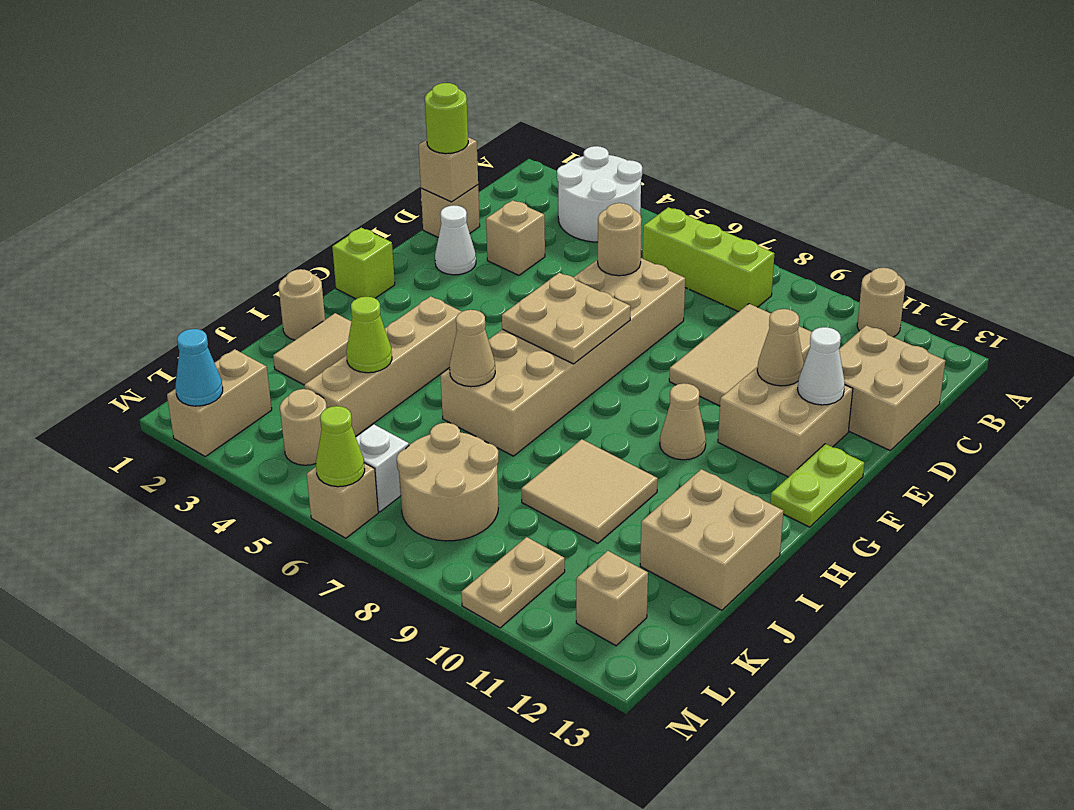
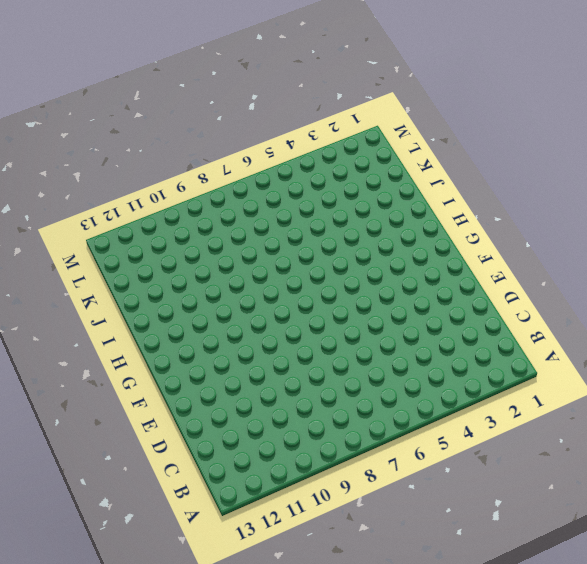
none -> white round brick A3:B4 level 1
none -> tan round brick A11 level 1
none -> lime brick B6:B8 level 1
none -> tan tile C9:E10 level 1

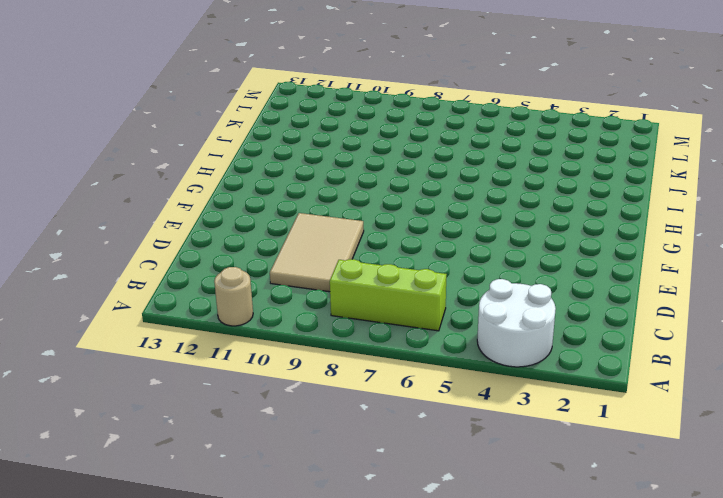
none -> tan brick C12:D13 level 1
none -> tan brick D1 level 1
none -> tan brick D3 level 1
none -> tan brick D6:I7 level 1

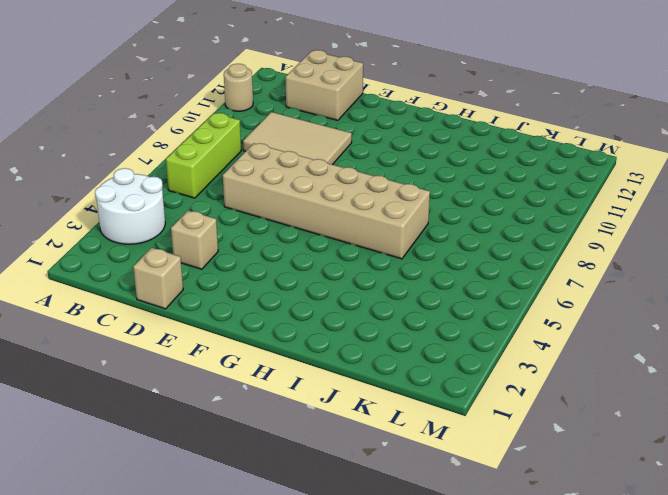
none -> white cone E2 level 1
none -> tan brick E11:F12 level 1
none -> lime plate F13:G13 level 1
none -> lime brick G1 level 1

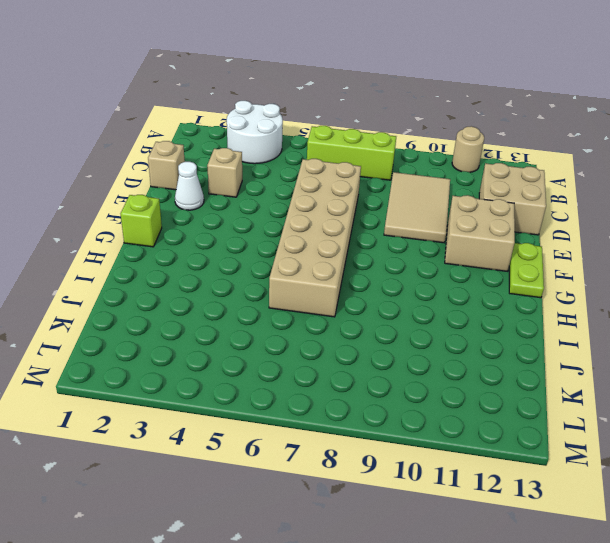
none -> tan cone G10 level 1
none -> tan brick H4:K4 level 1
none -> tan round brick I1 level 1
none -> tan tile I2:J2 level 1

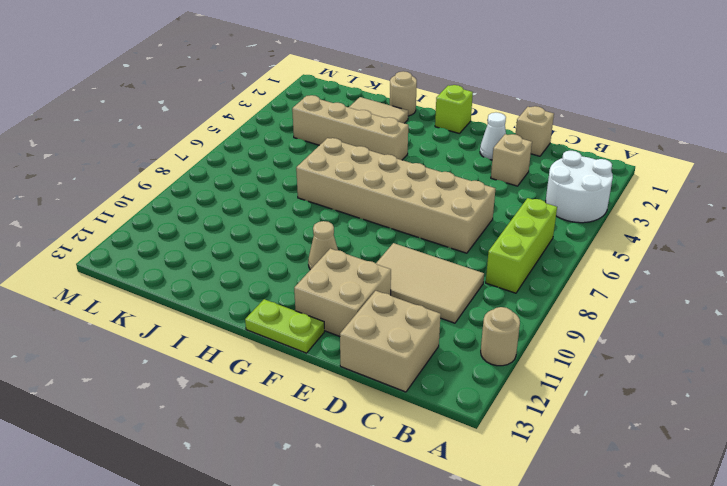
none -> tan tile I9:J10 level 1
none -> tan brick I12:J13 level 1
none -> tan round brick K7:L8 level 1
none -> tan brick L2:M2 level 1

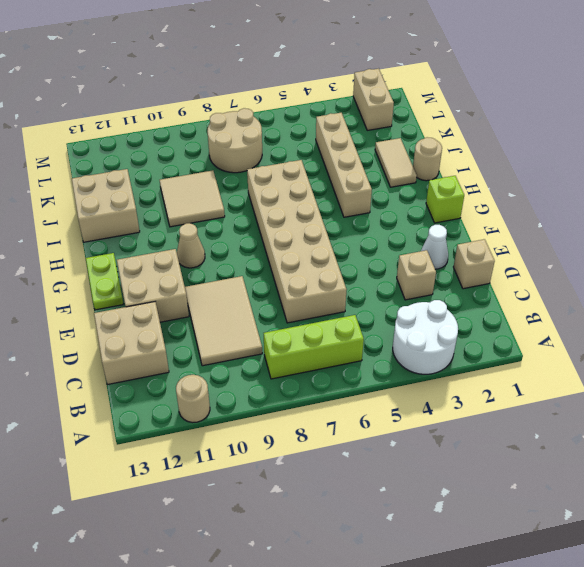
none -> tan round brick L4 level 1
none -> white brick L6 level 1
none -> tan plate L10:M10 level 1
none -> tan brick L12 level 1

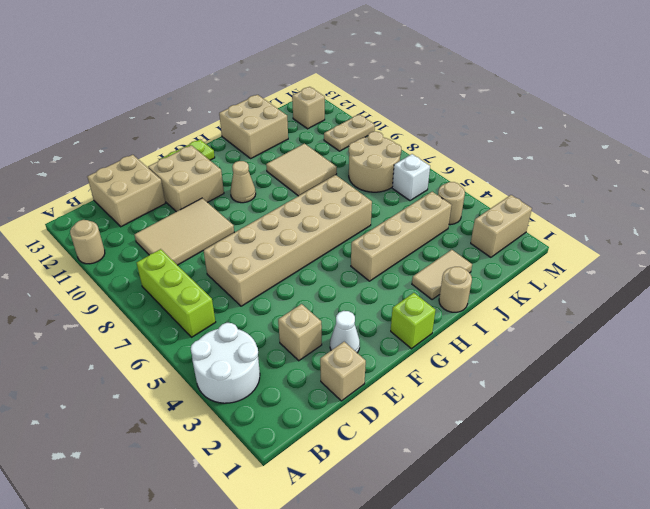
none -> tan brick M6 level 1
none -> tan brick D1 level 2
none -> tan round brick D6 level 2
none -> tan cone E11 level 2

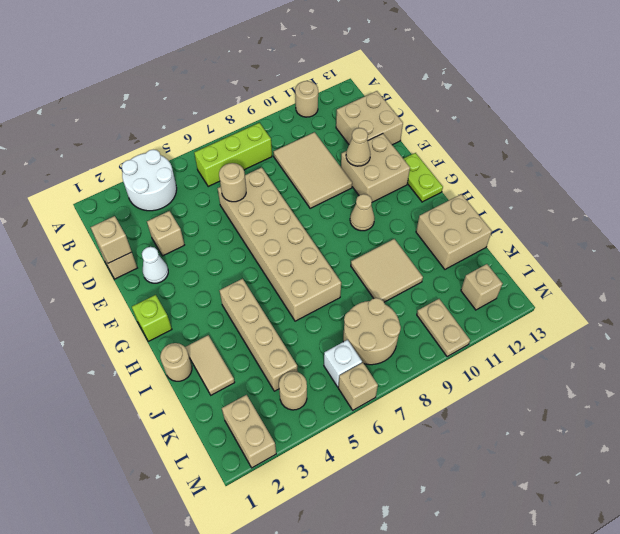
none -> white cone E12 level 2
none -> tan plate F6:G7 level 2
none -> tan cone I6 level 2
none -> lime cone J4 level 2

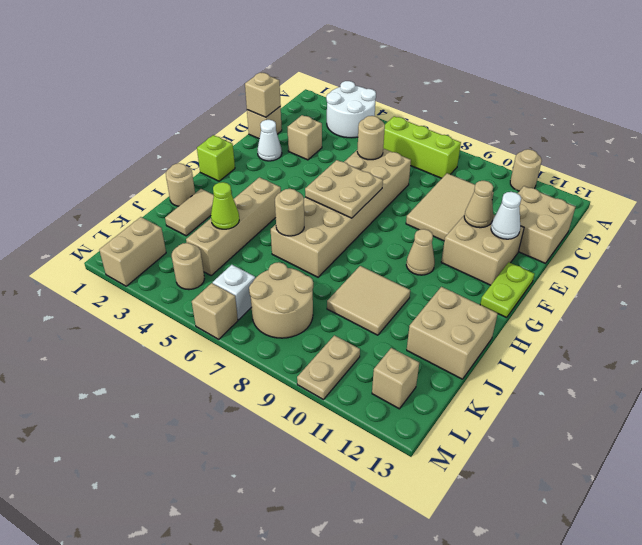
tan round brick I6 level 2 -> tan cone I6 level 2
none -> cyan cone M2 level 2
none -> lime cone M6 level 2
none -> lime round brick D1 level 3

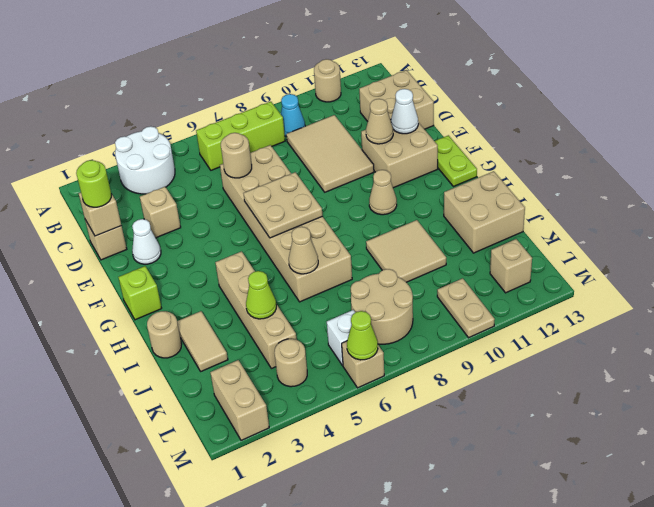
cyan cone B9 level 1 -> cyan cone M2 level 2

